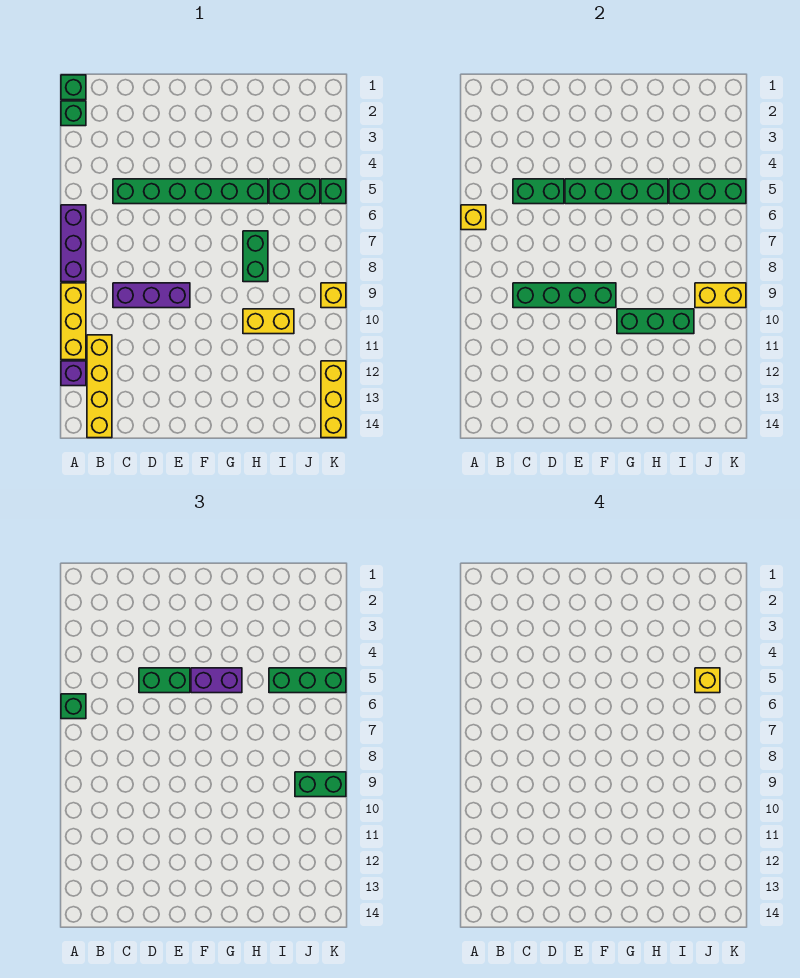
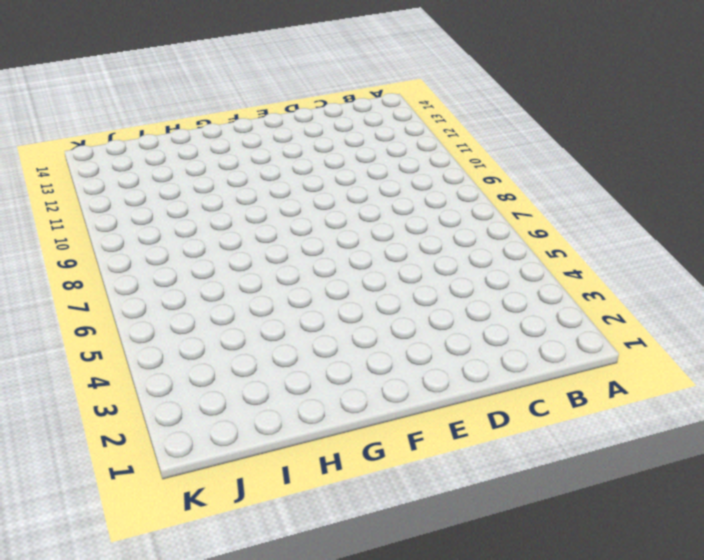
none -> green brick A1 level 1
none -> green brick A2 level 1
none -> purple brick A6:A8 level 1

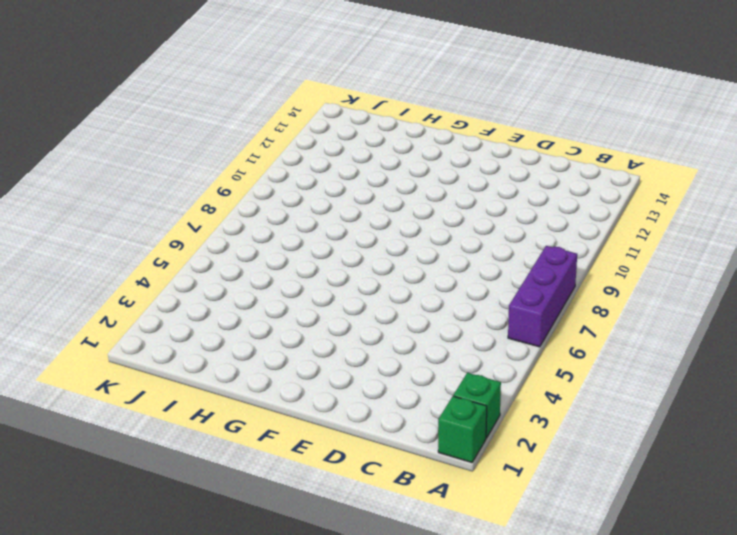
none -> yellow brick A9:A11 level 1
none -> purple brick A12 level 1
none -> yellow brick B11:B14 level 1

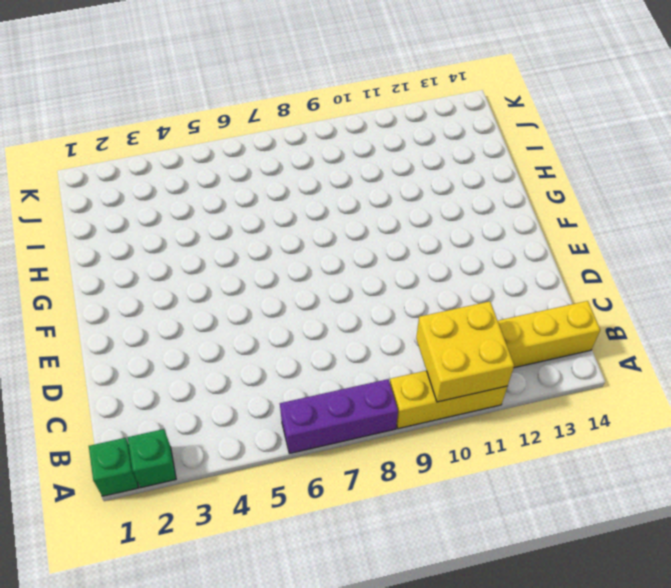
yellow brick A10:B11 level 2 -> none
none -> purple brick A12 level 1
none -> green brick C5:H5 level 1
none -> purple brick C9:E9 level 1

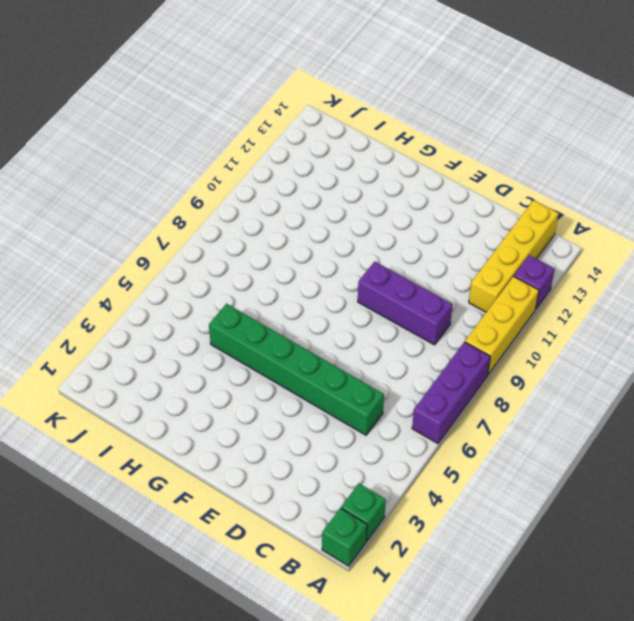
none -> green brick H7:H8 level 1
none -> yellow brick H10:I10 level 1
none -> green brick I5:J5 level 1

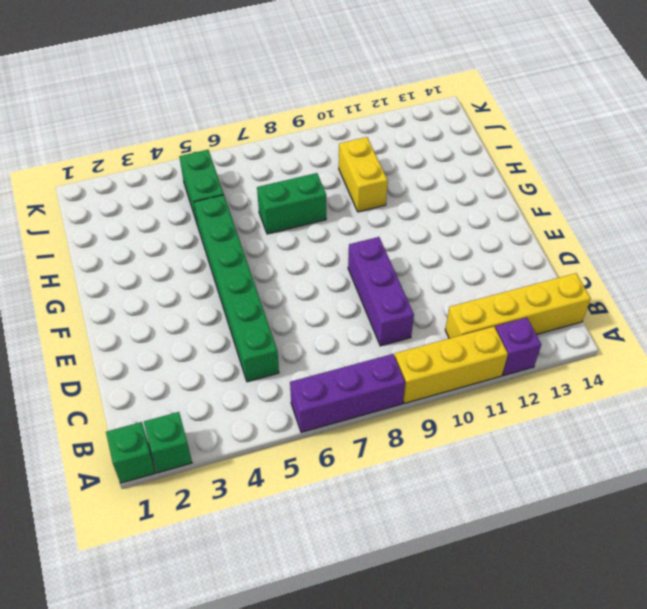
none -> green brick K5 level 1
none -> yellow brick K9 level 1
none -> yellow brick K12:K14 level 1

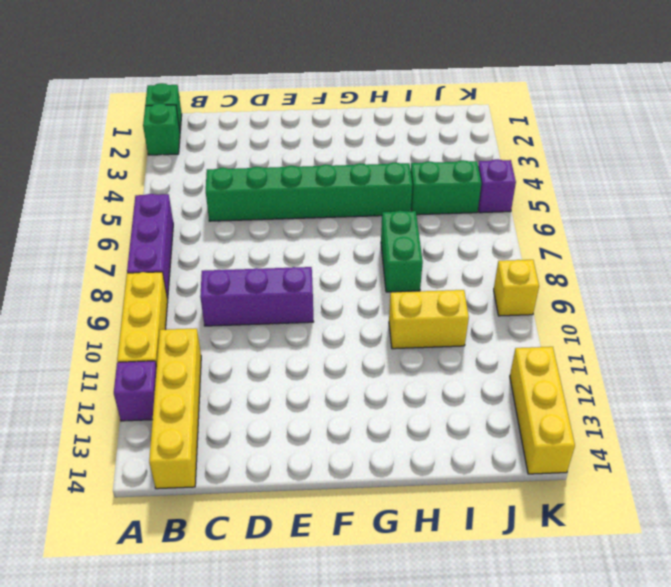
purple brick K5 level 1 -> green brick K5 level 1
none -> yellow brick A6 level 2
none -> green brick C5:D5 level 2
none -> green brick C9:F9 level 2

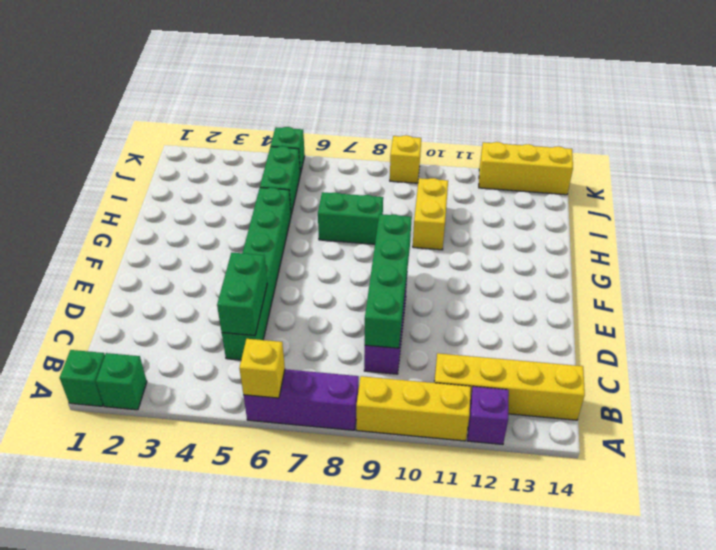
none -> green brick E5:H5 level 2
none -> green brick G10:I10 level 2
none -> green brick I5:K5 level 2

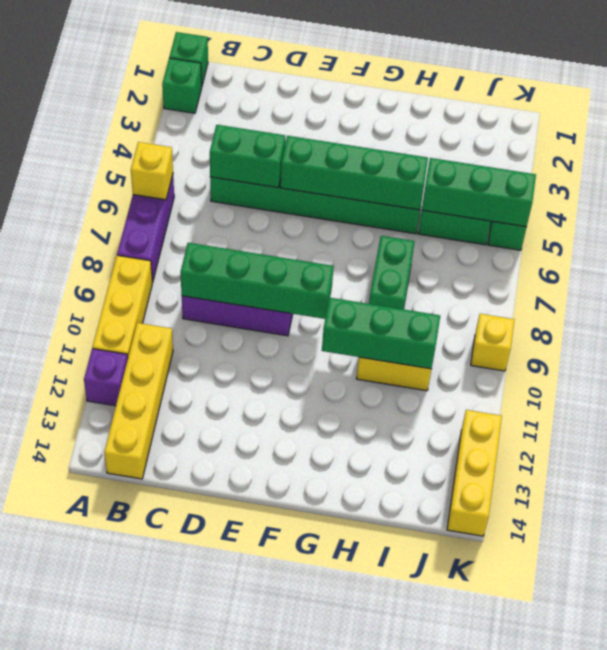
none -> yellow brick J9:K9 level 2
none -> green brick A6 level 3
none -> green brick D5:E5 level 3

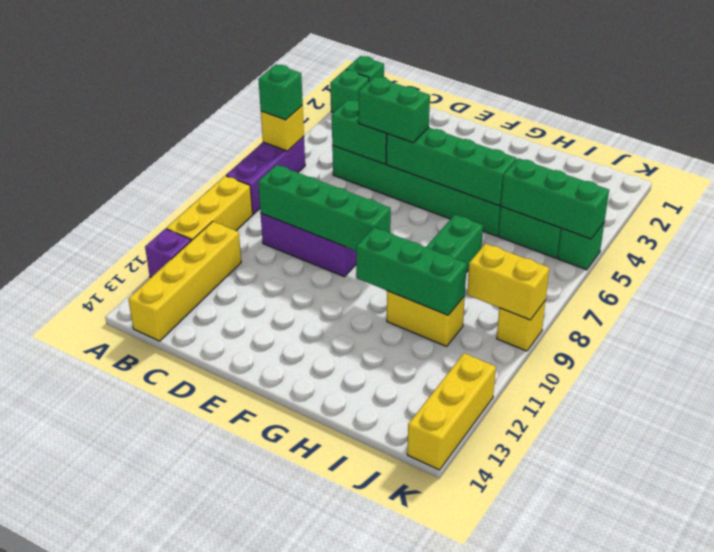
none -> purple brick F5:G5 level 3
none -> green brick I5:K5 level 3
none -> green brick J9:K9 level 3

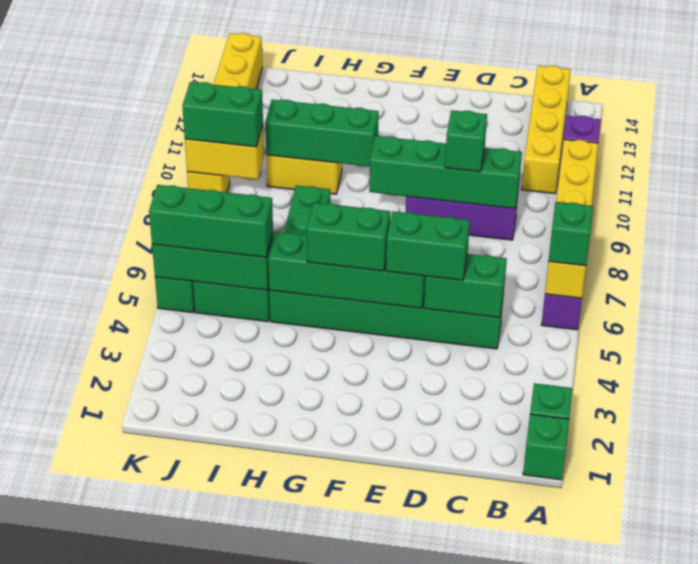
green brick D9 level 3 -> none
green brick F5:G5 level 3 -> purple brick F5:G5 level 3
none -> yellow brick J5 level 4

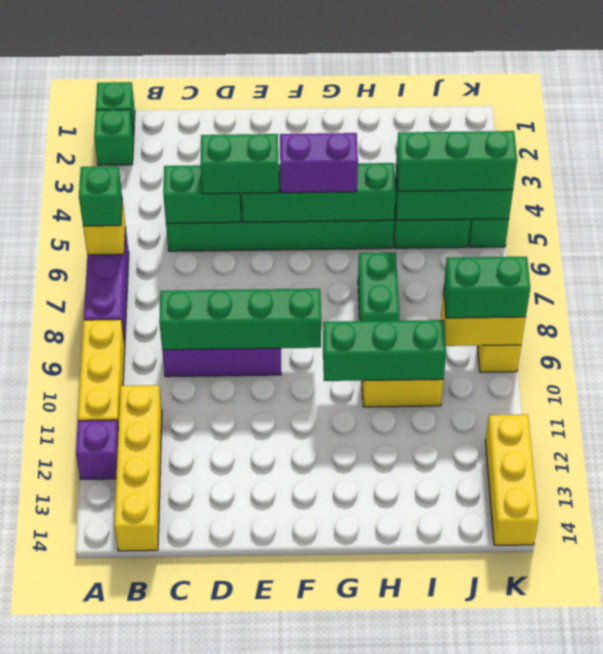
none -> yellow brick J5 level 4

